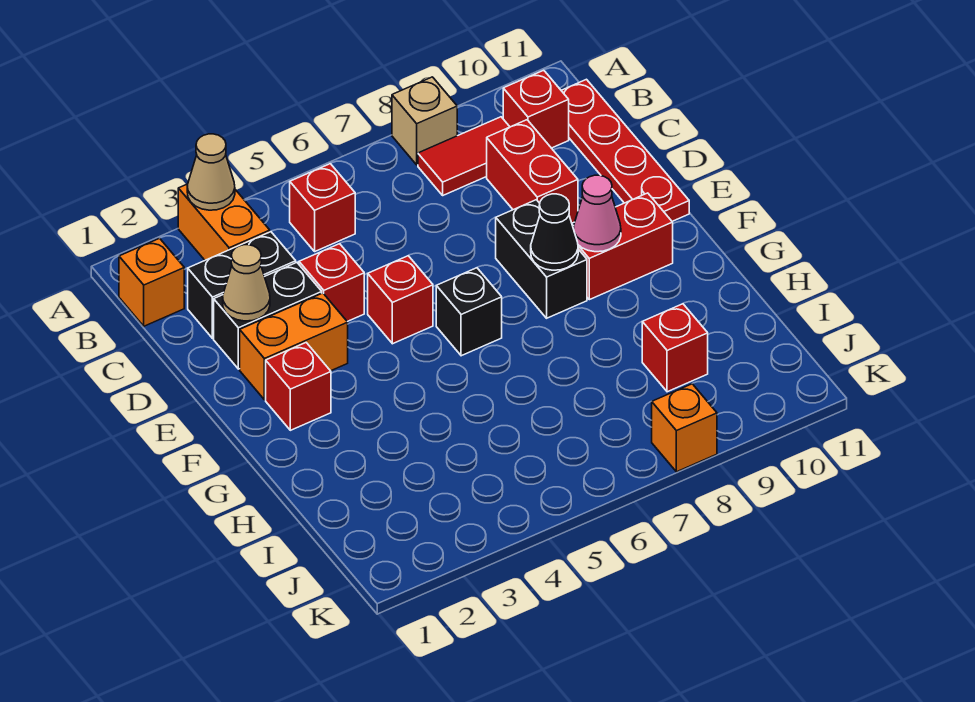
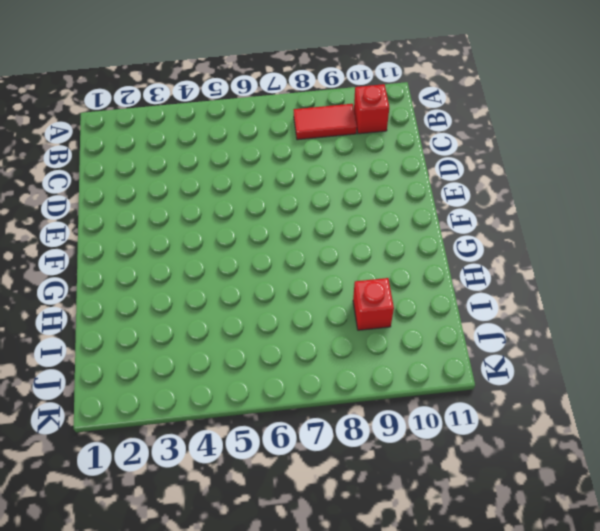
none -> orange brick A3:B3 level 1
none -> tan brick A8 level 1
none -> orange brick B1 level 1

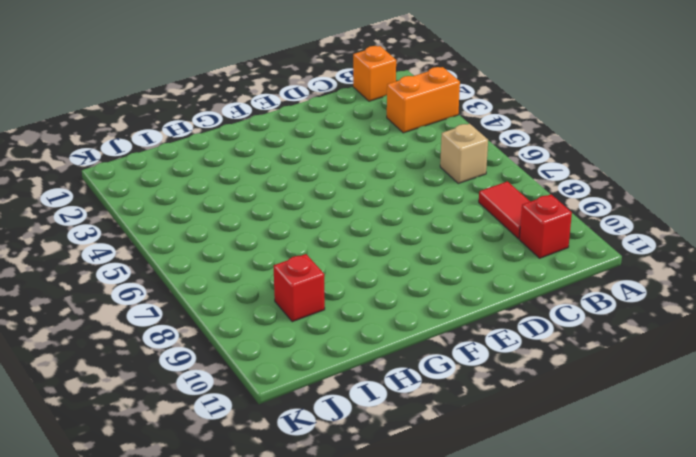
tan brick B6 level 1 -> tan brick A8 level 1
none -> red brick B5 level 1
none -> red plate B11:E11 level 1
none -> black brick C2:C3 level 1

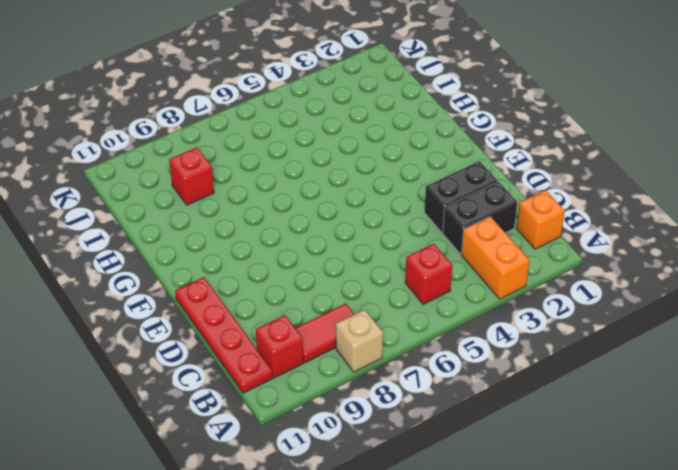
none -> red brick C9:D9 level 1
none -> red brick D4 level 1
none -> orange brick E2:E3 level 1

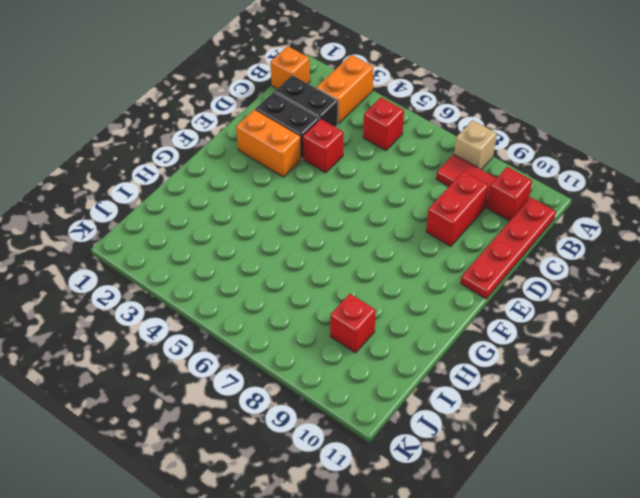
none -> red brick E5 level 1
none -> black brick E8:F8 level 1
none -> red brick F2 level 1

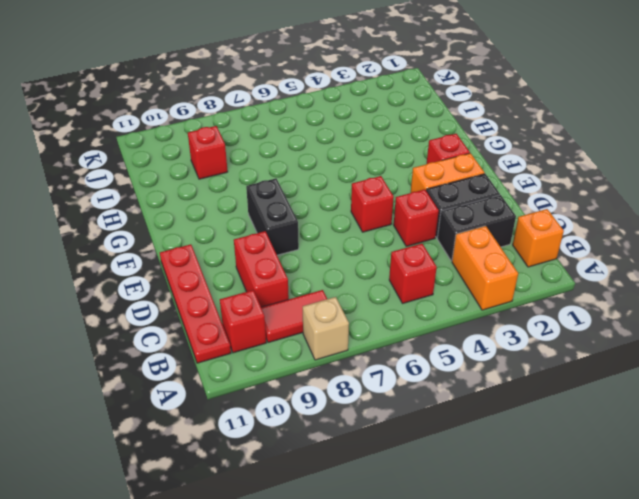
none -> black brick F6 level 1
none -> red brick F9:F10 level 1
none -> orange brick K8 level 1

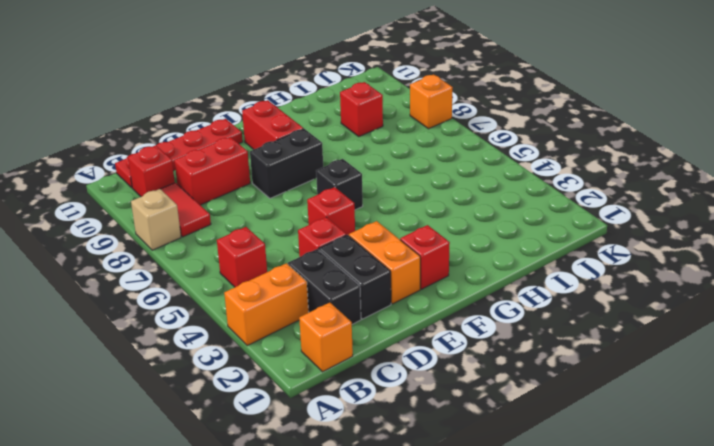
none -> tan cone A3 level 2
none -> tan cone D2 level 2
none -> black cone F8 level 2

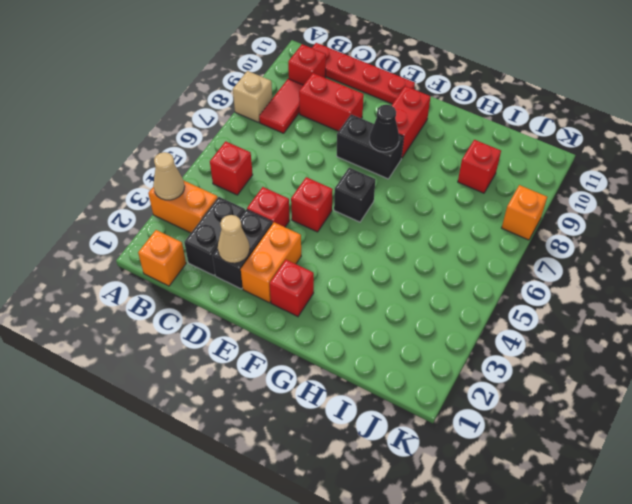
none -> pink cone F9 level 2

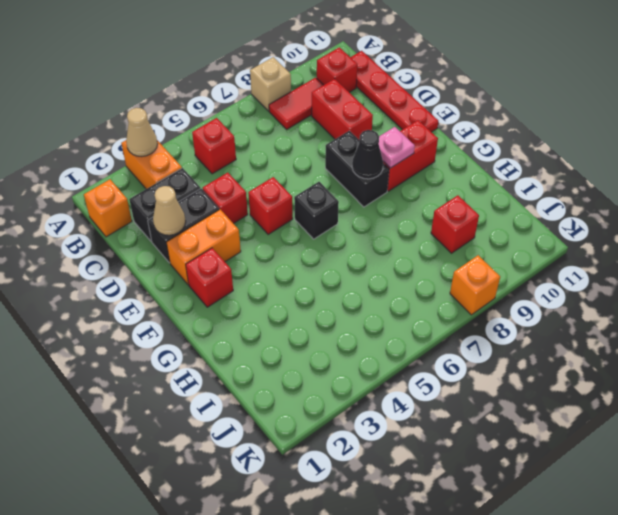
pink plate F9 level 2 -> pink cone F9 level 2

